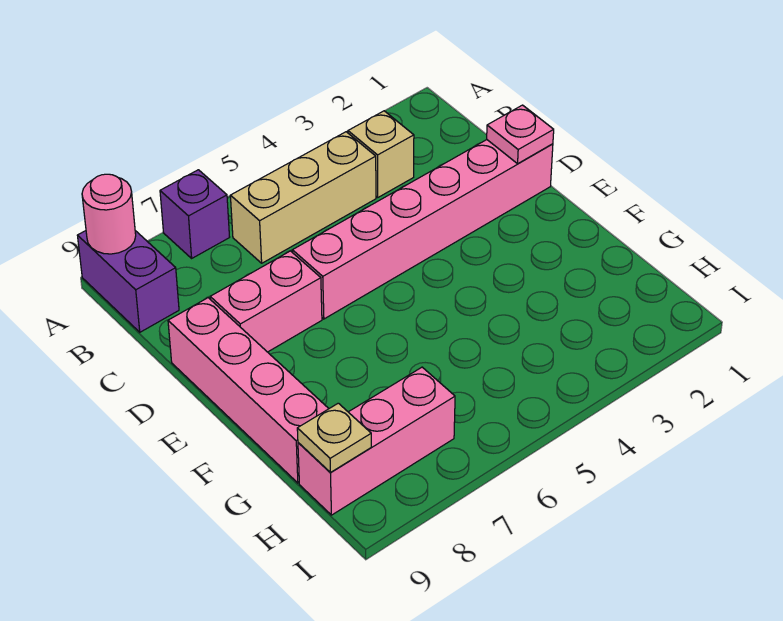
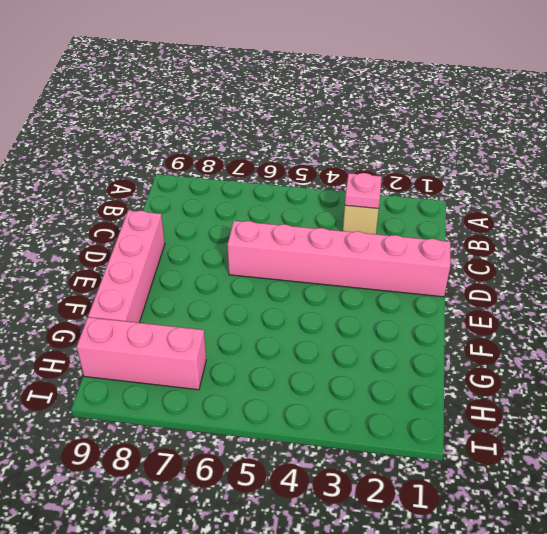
pink plate B3 level 2 -> pink plate D1 level 2
none -> purple brick A7 level 1
none -> purple brick A9:B9 level 1

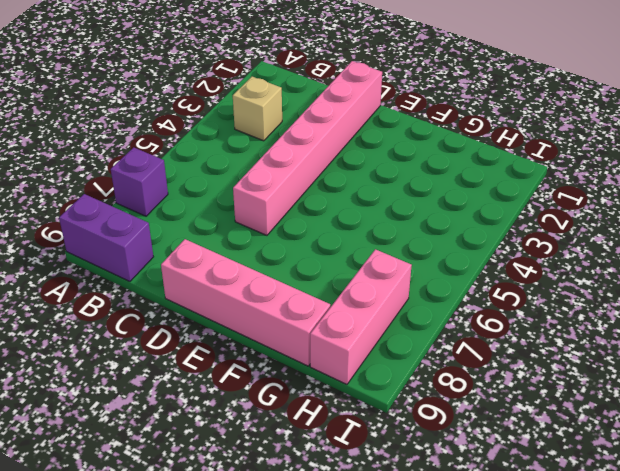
none -> tan brick B4:B6 level 1
none -> pink brick D7:D8 level 1

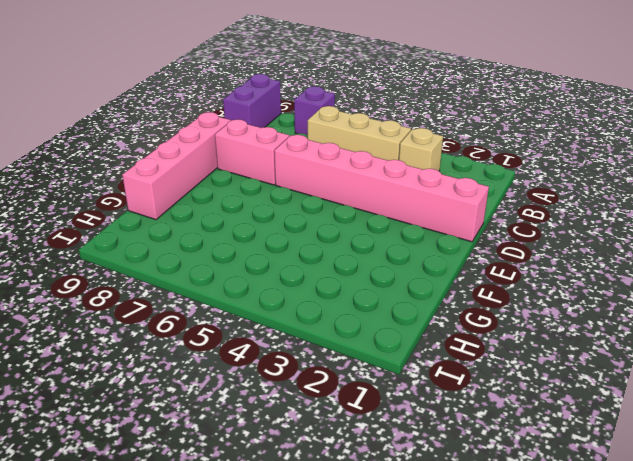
none -> pink brick H7:H9 level 1
none -> pink round brick A9 level 2

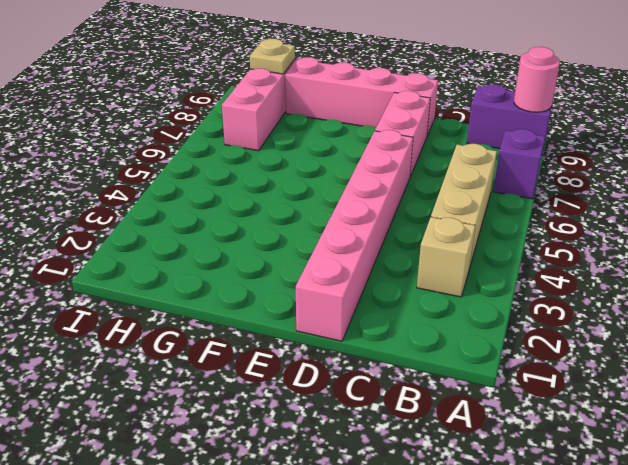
none -> pink plate D1 level 2

